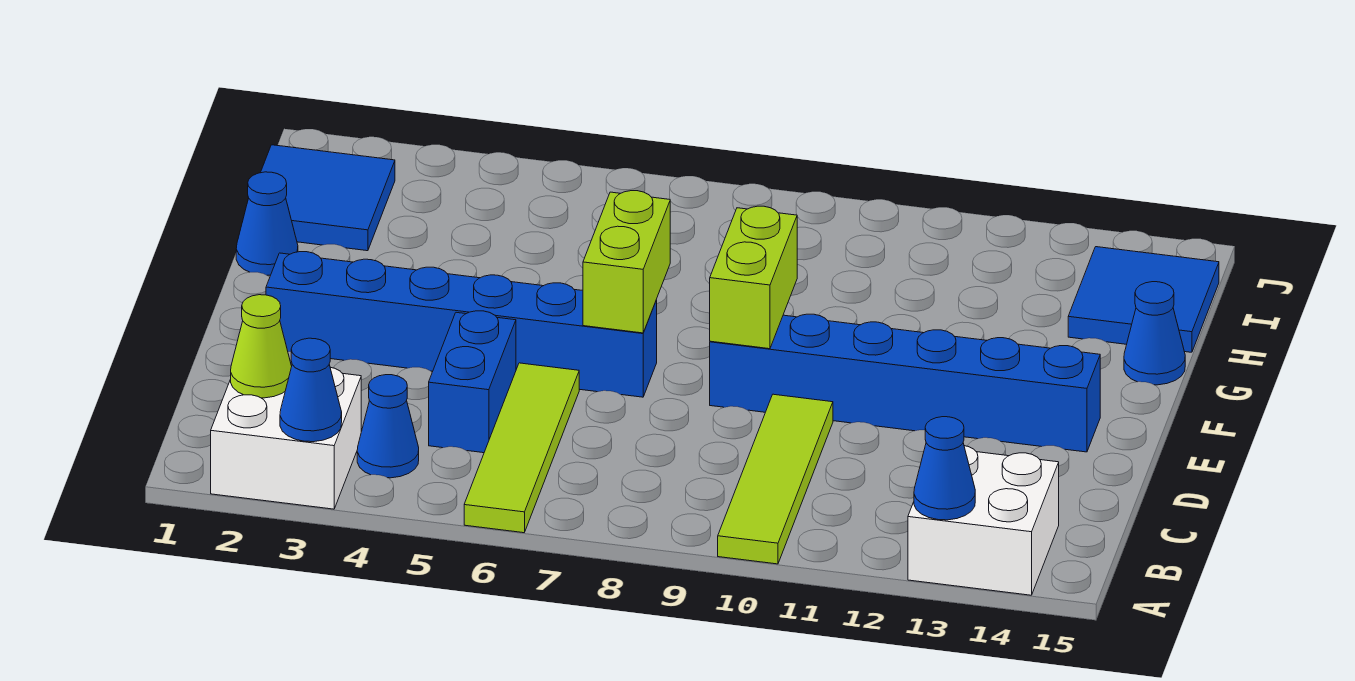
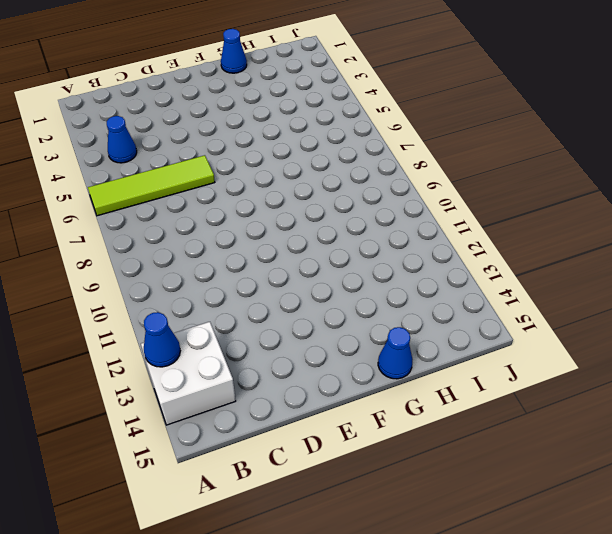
none -> white brick A2:B3 level 1
none -> lime tile A10:D10 level 1
none -> blue brick C5:D5 level 1

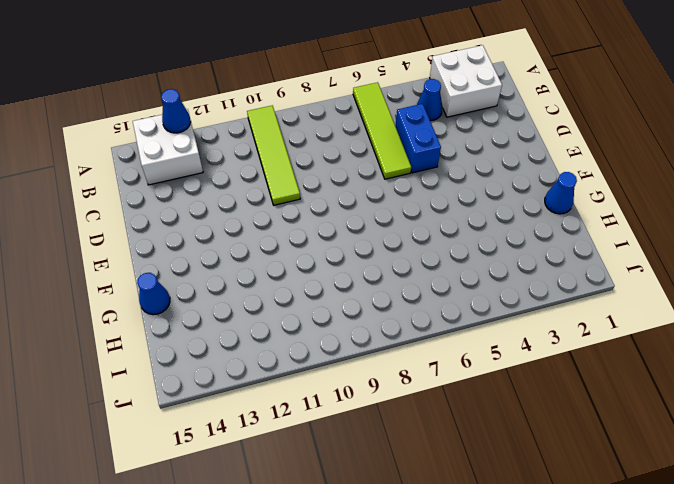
none -> blue brick E2:E7 level 1
none -> blue brick E9:E14 level 1
none -> blue tile H1:I2 level 1

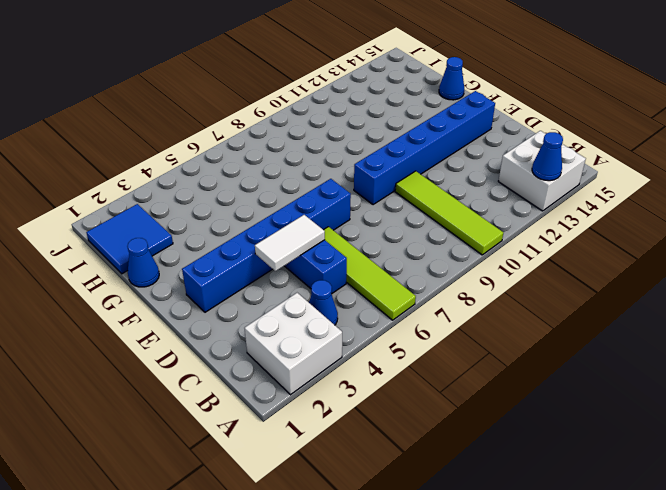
white tile D4:D5 level 2 -> none
none -> blue tile H14:I15 level 1
none -> blue cone A3 level 2
none -> lime cone B2 level 2

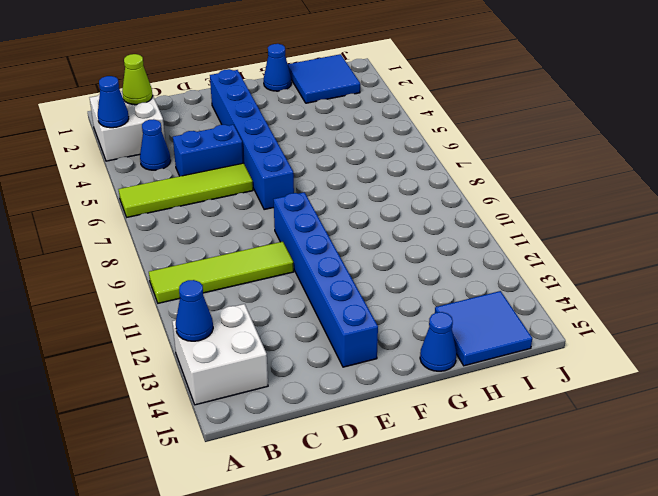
none -> lime brick E7:F7 level 2
none -> lime brick E9:F9 level 2

